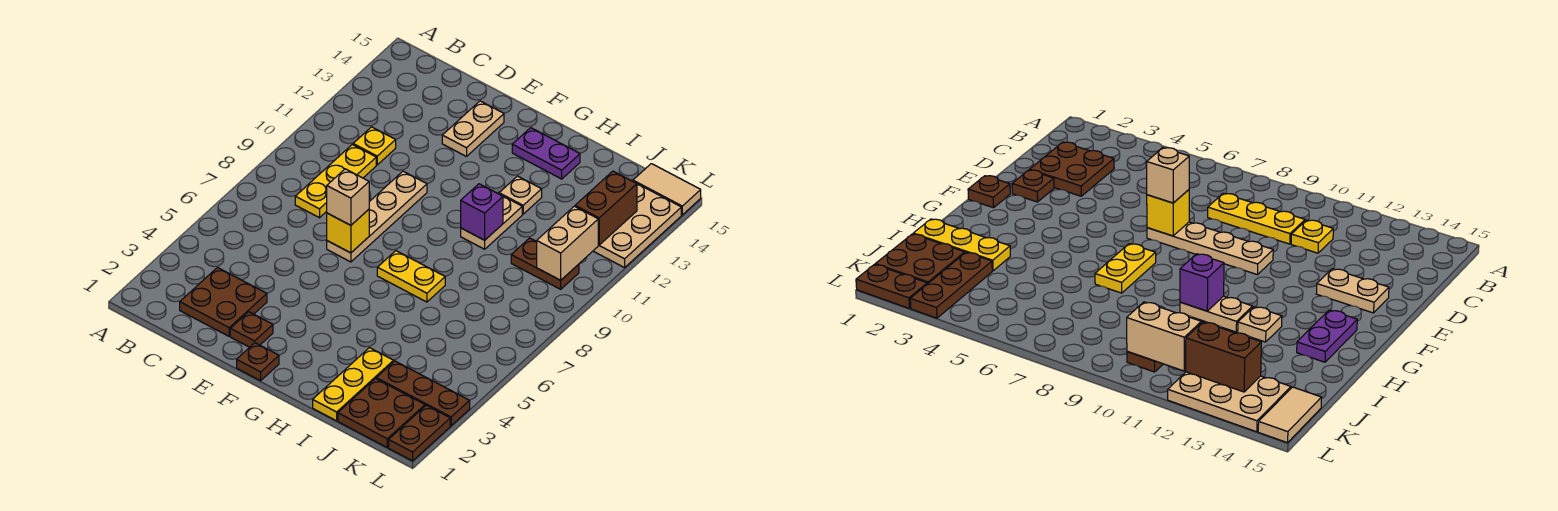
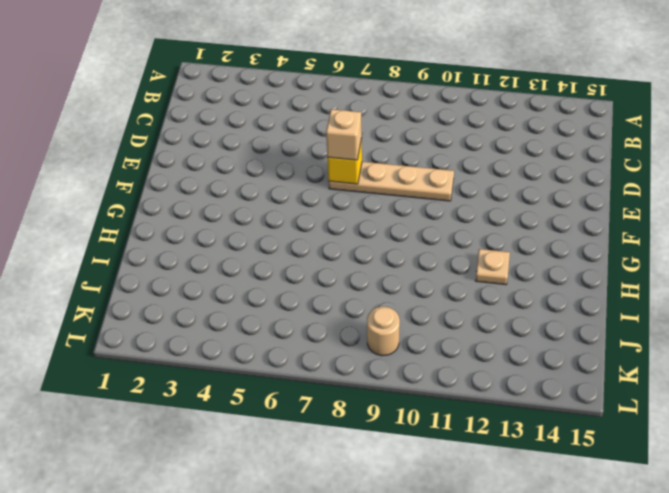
tan round brick K9 level 1 -> none
none -> brown plate C2:D3 level 1
none -> yellow plate C8:C10 level 1
none -> yellow plate C11 level 1

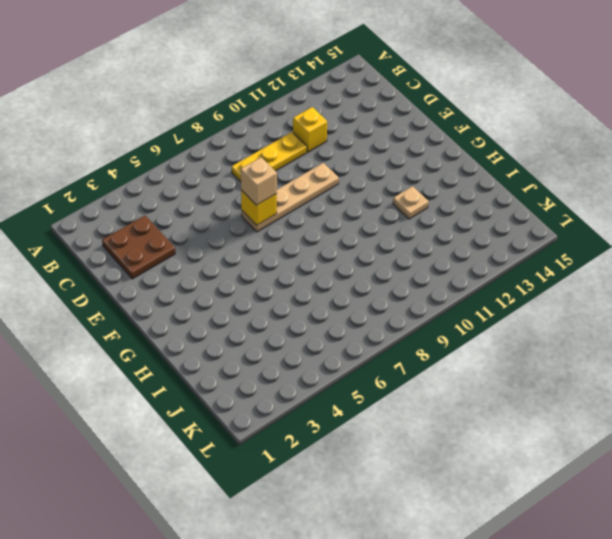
yellow brick C11 level 1 -> yellow plate C11 level 1
none -> brown plate E2 level 1
none -> tan plate E13:E14 level 1
none -> brown plate F1 level 1

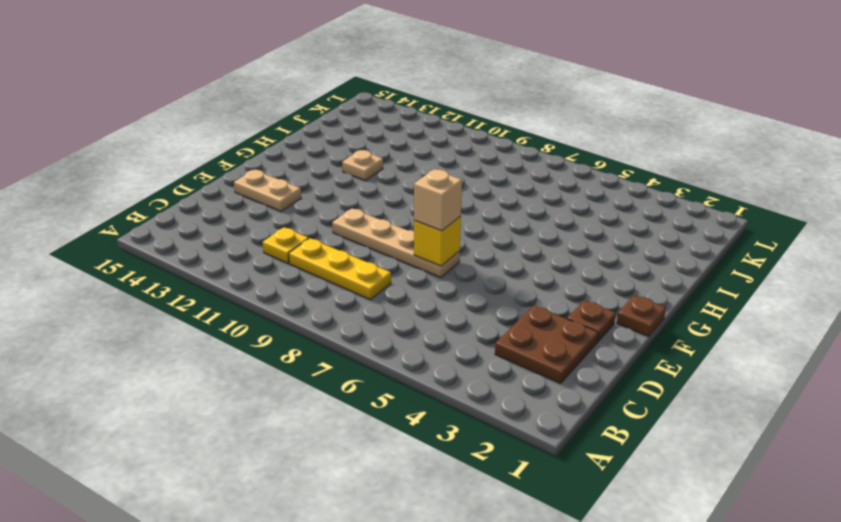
none -> yellow plate G7:H7 level 1
none -> purple plate G14:H14 level 1
none -> tan plate H10:H11 level 1

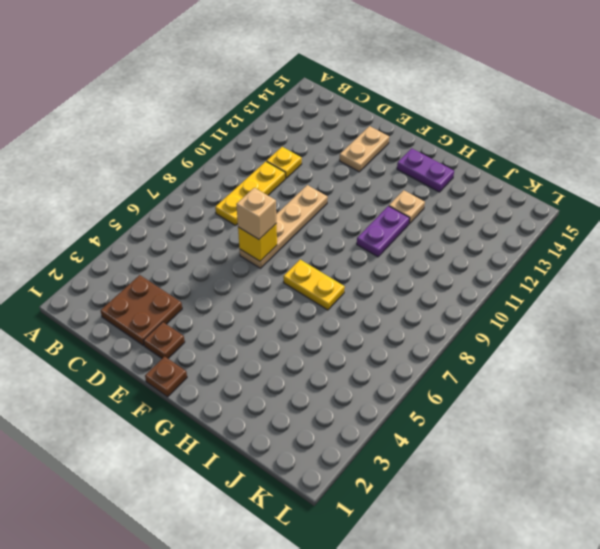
purple plate H10:H11 level 1 -> tan plate H10:H11 level 1
none -> yellow plate I1:I3 level 1
none -> brown plate J1:K2 level 1
none -> brown plate J3:L3 level 1

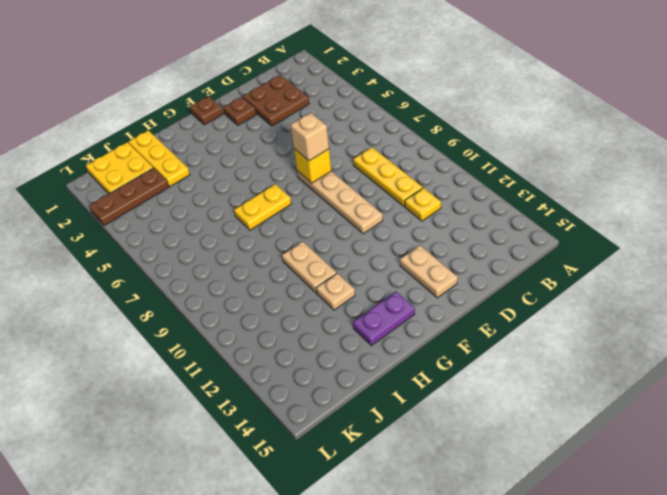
yellow plate J1:K2 level 1 -> brown plate J1:K2 level 1
none -> brown plate J10:K10 level 1
none -> tan plate K12:L14 level 1
none -> tan tile K15:L15 level 1

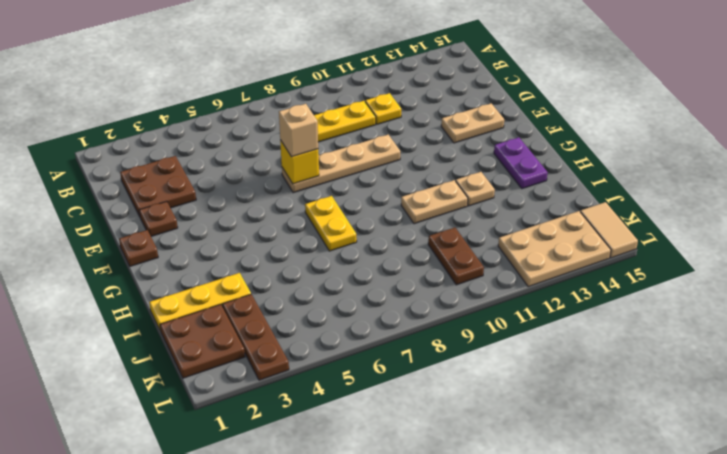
none -> brown plate L1:L2 level 1
none -> purple brick H10 level 2
none -> tan brick K10:K11 level 2

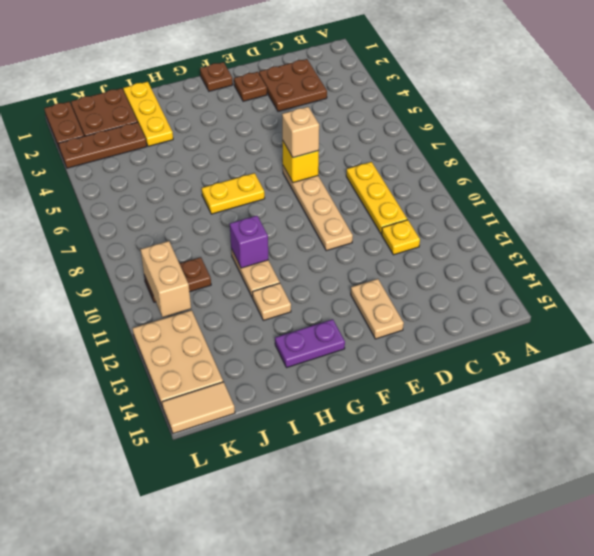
none -> brown brick K12:K13 level 2

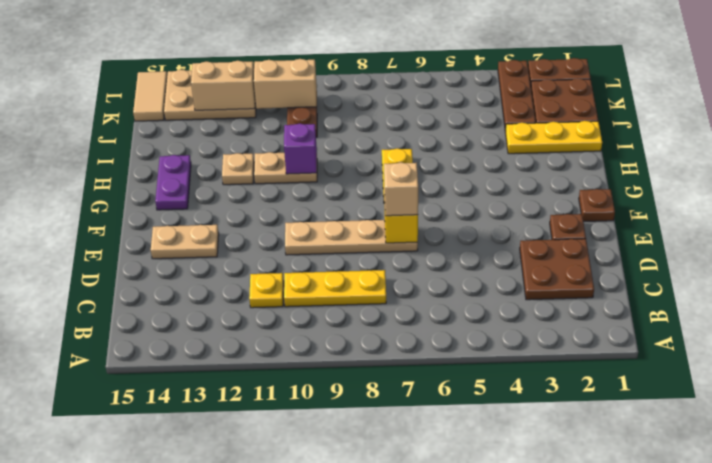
tan brick K12:K13 level 2 -> brown brick K12:K13 level 2

